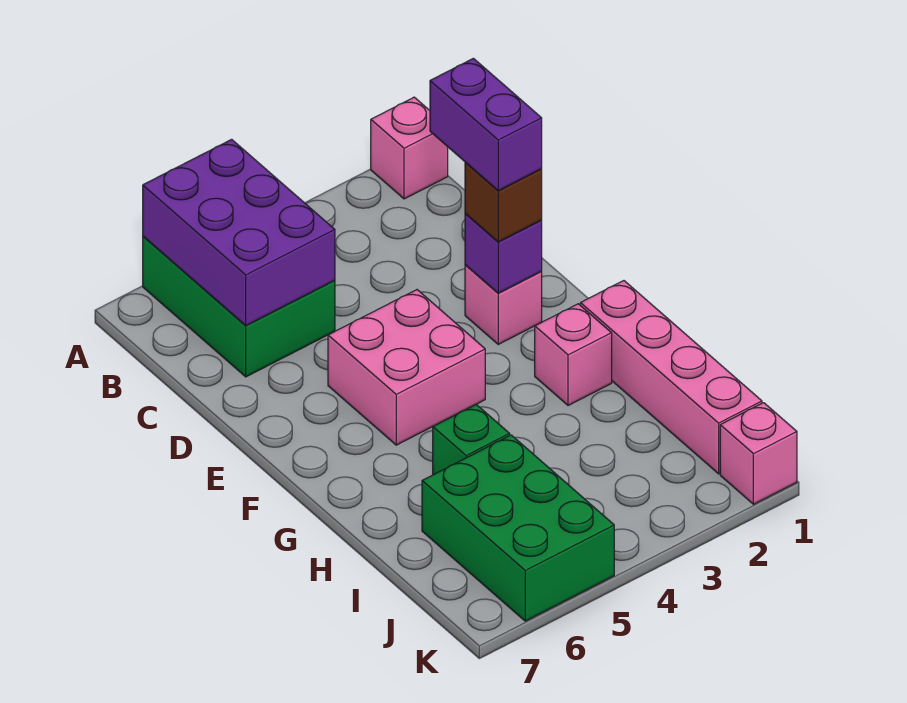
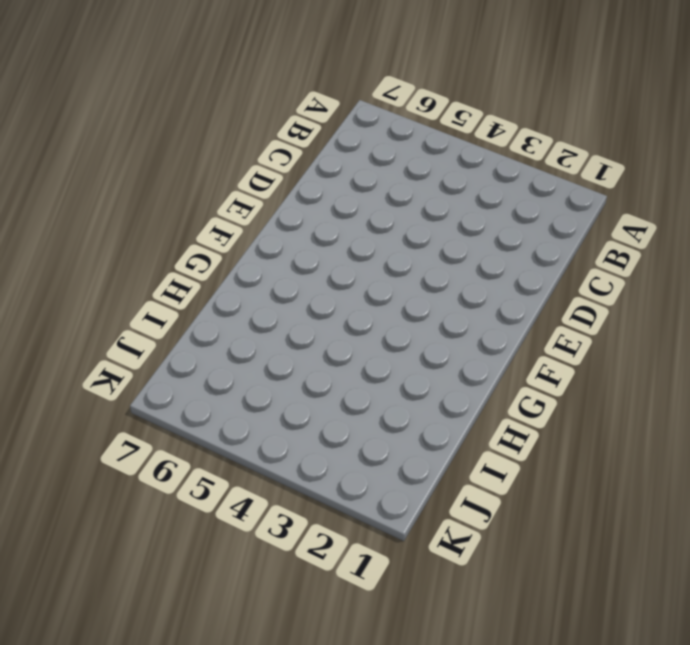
none -> pink brick A1 level 1
none -> green brick A5:C6 level 1
none -> pink brick E2 level 1

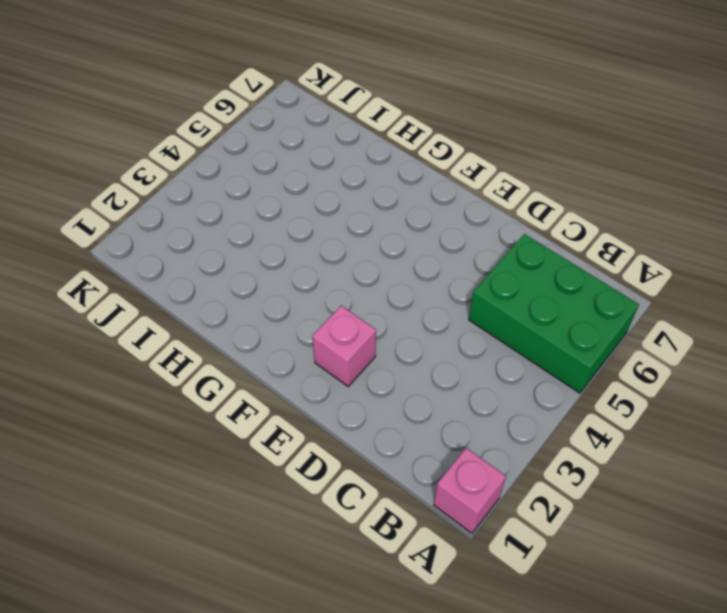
none -> pink brick E4:F5 level 1
none -> pink brick G1:J1 level 1
none -> pink brick G2 level 1

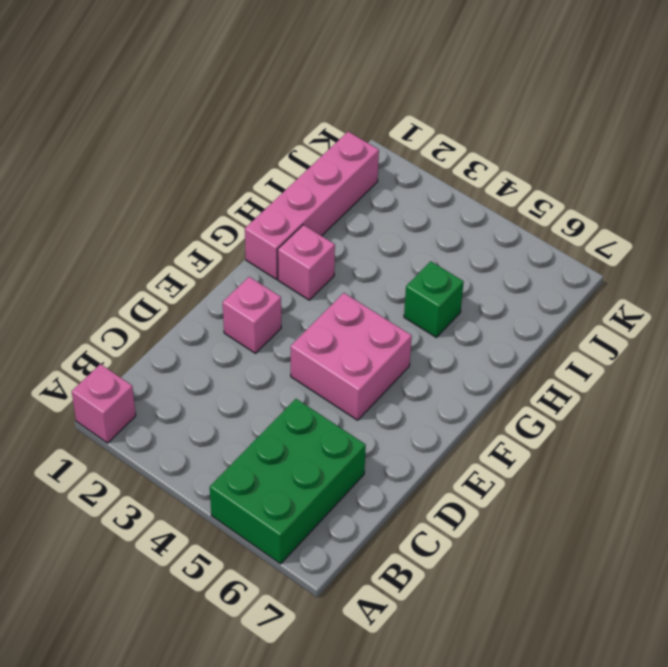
none -> green brick I5:K6 level 1
none -> pink brick K1 level 1
none -> purple brick A5:C6 level 2

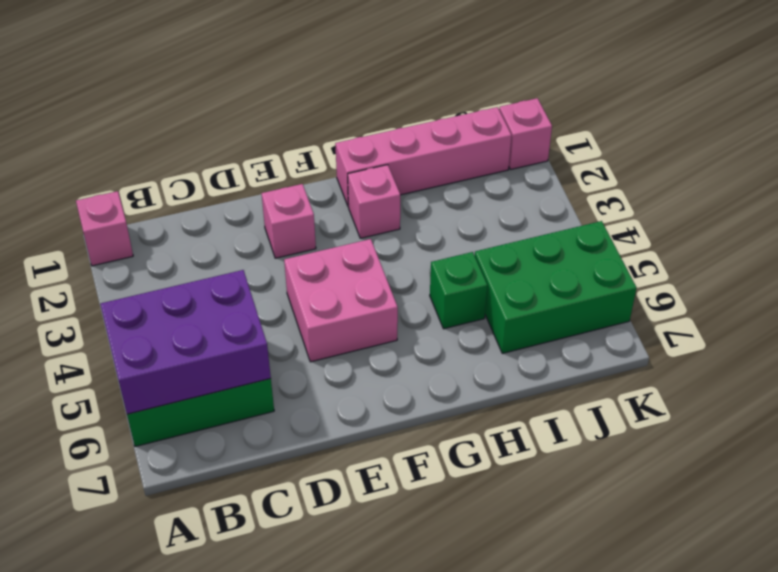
none -> purple brick E2 level 2
none -> brown brick E2 level 3
none -> purple brick D2:E2 level 4

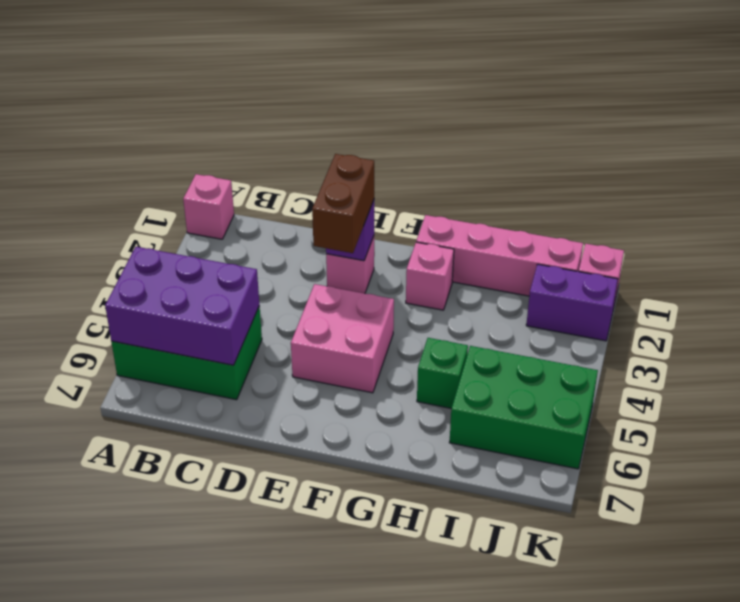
brown brick E2:E3 level 3 -> brown brick E2 level 3
purple brick J2:K2 level 1 -> purple brick D2:E2 level 4

